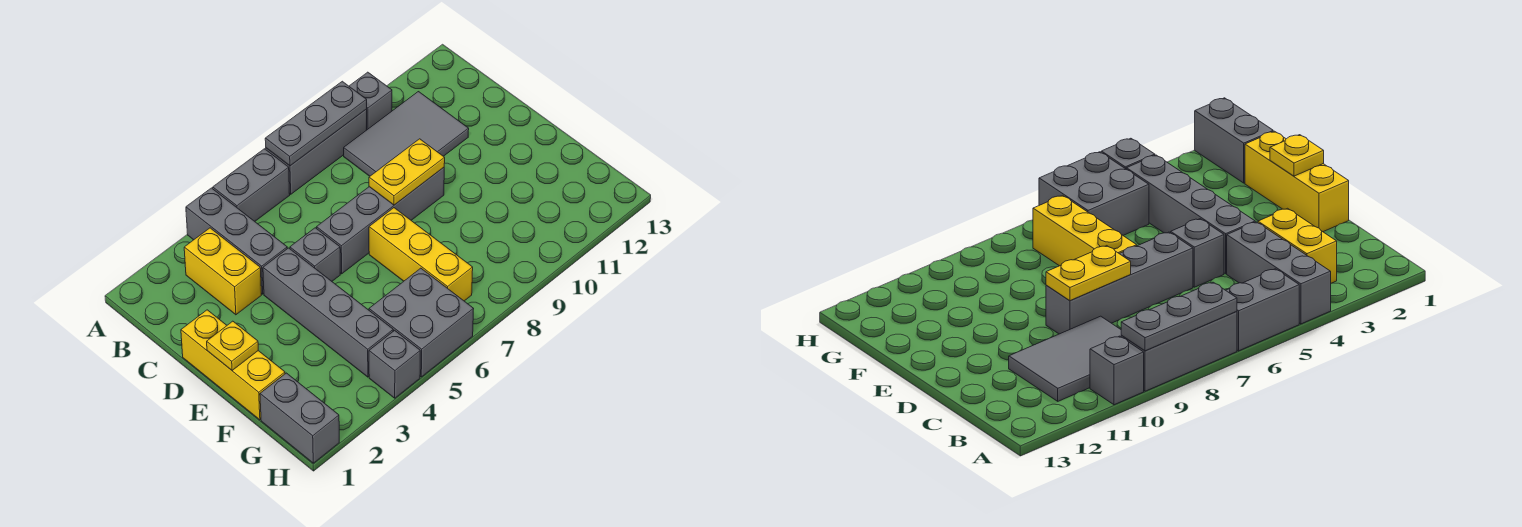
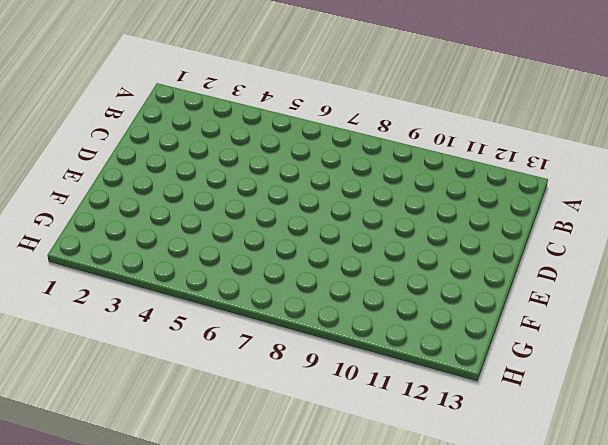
none -> grey brick A4:C4 level 1
none -> grey brick A5:A6 level 1
none -> grey brick A7:A9 level 1

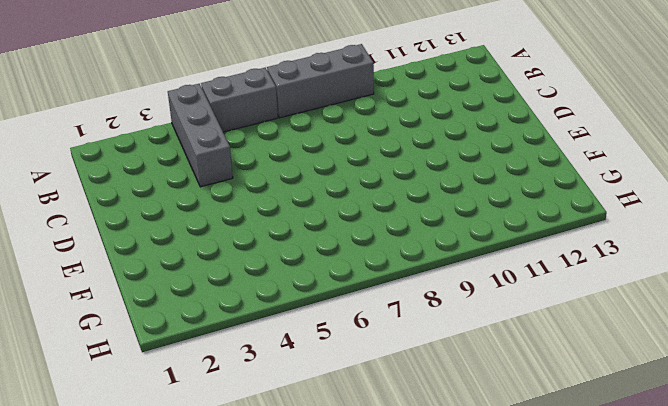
none -> grey brick A10 level 1
none -> yellow brick B3:C3 level 1
none -> grey tile B9:C11 level 1

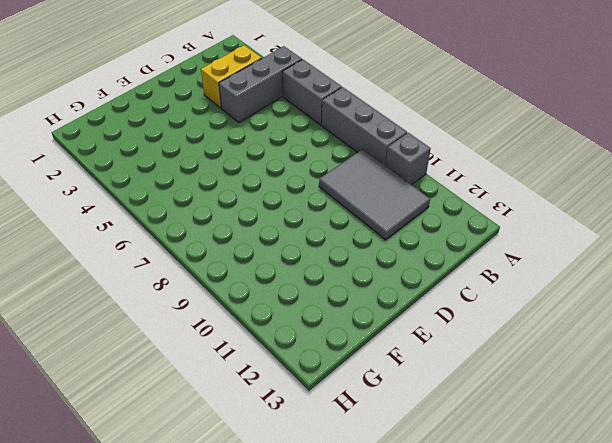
none -> yellow brick D1:F1 level 1
none -> grey brick D4:G4 level 1
none -> grey brick D5 level 1

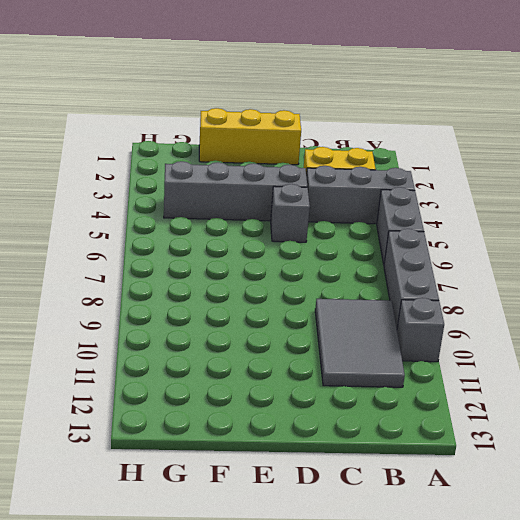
none -> grey brick D6:D9 level 1
none -> yellow brick E7:G7 level 1
none -> grey brick G1:H1 level 1

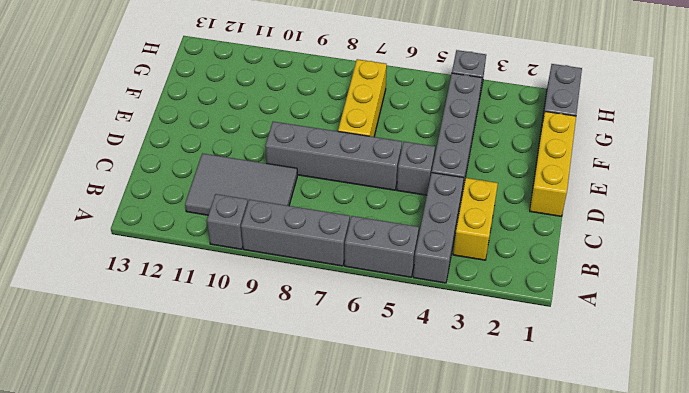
none -> grey brick G5:H6 level 1
none -> grey plate A7:A9 level 2
none -> yellow plate D8:D9 level 2

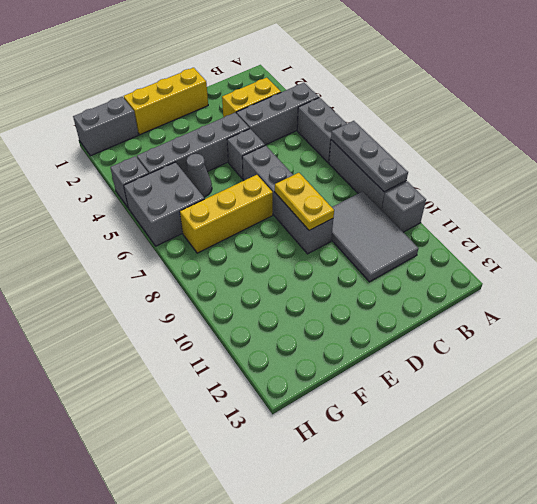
grey cone F5 level 1 -> none
none -> yellow plate E1 level 2

